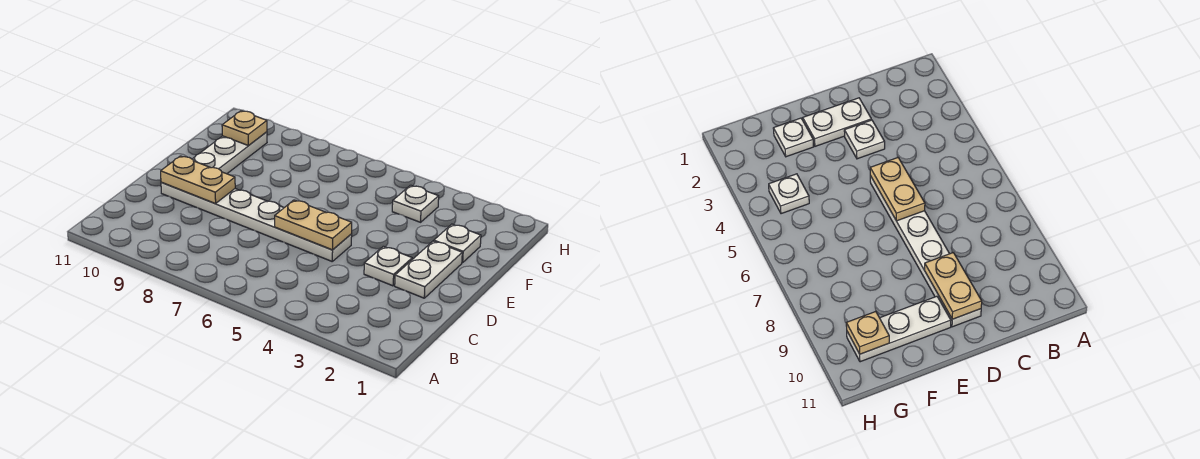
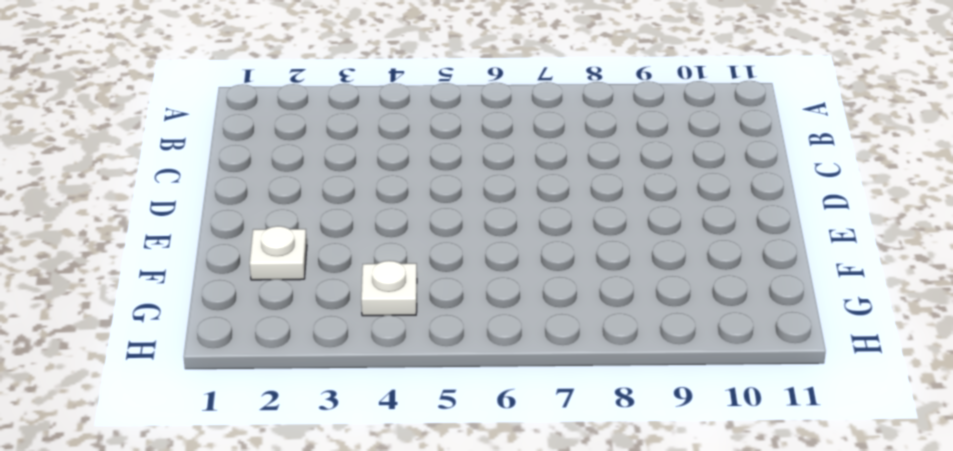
none -> white plate D2:E2 level 1
none -> white plate D3 level 1

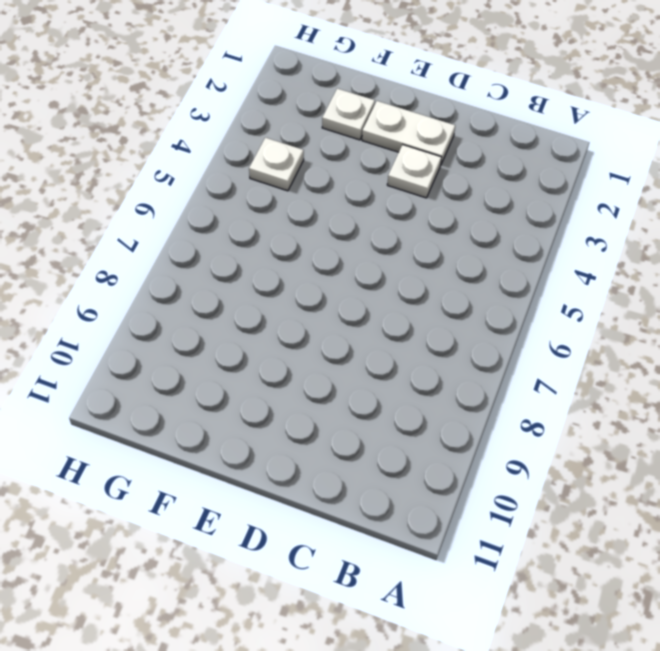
none -> white plate D5:D10 level 1
none -> white plate E10:G10 level 1

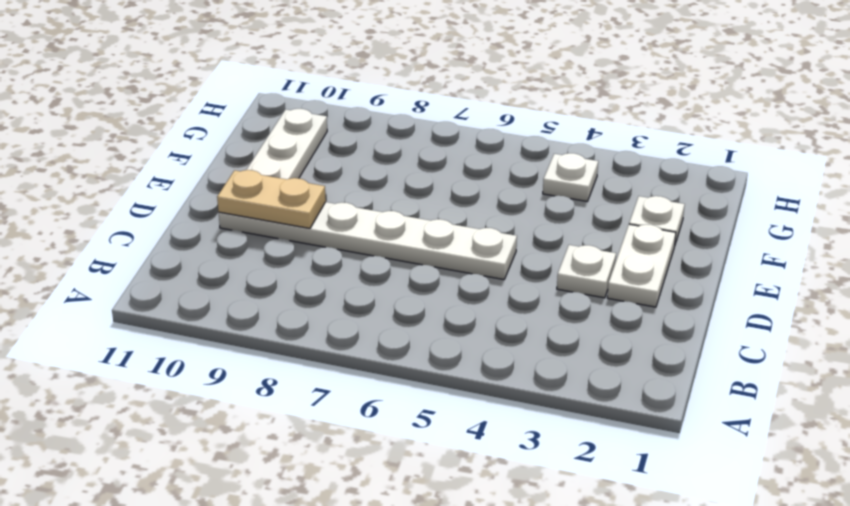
none -> tan plate D5:D6 level 2
none -> tan plate G10 level 2

